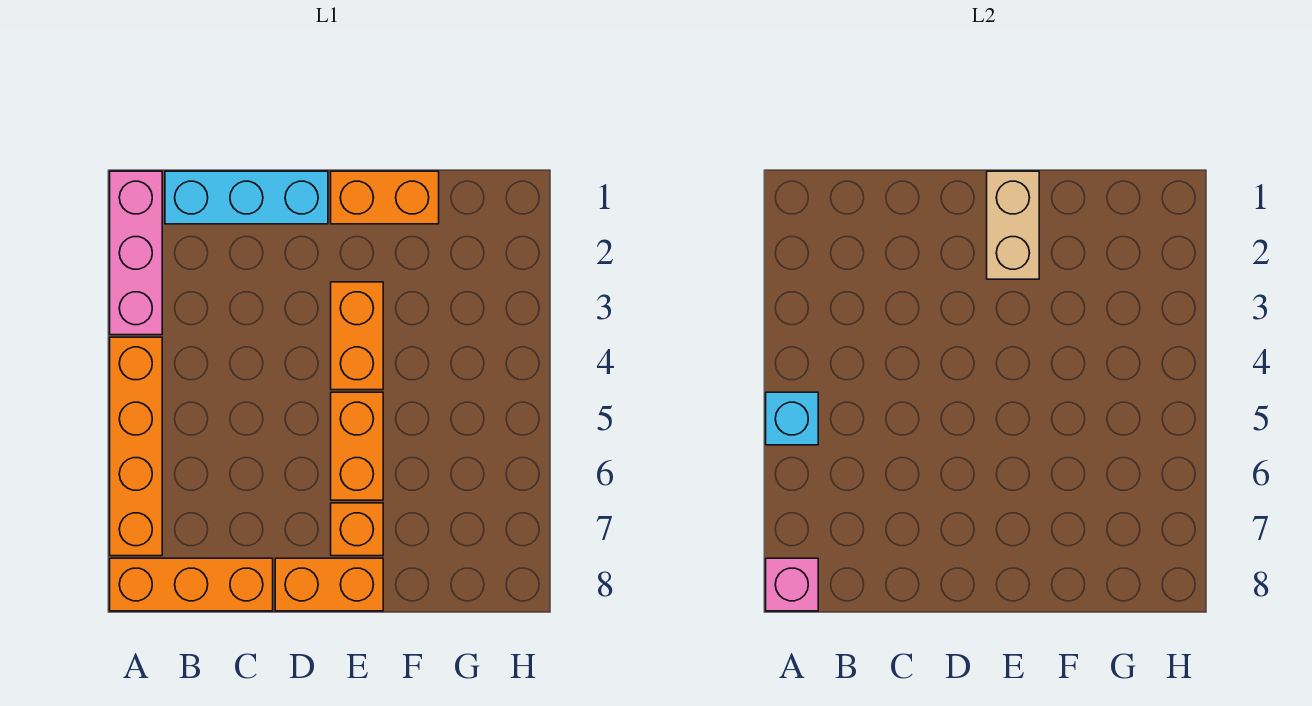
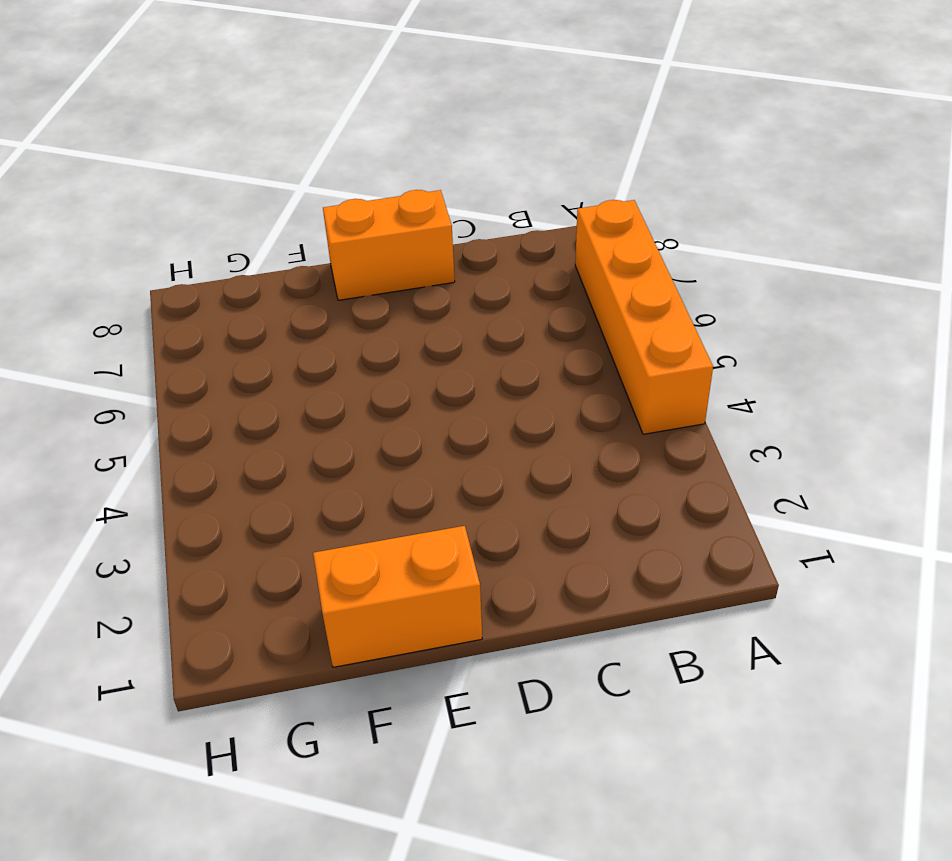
none -> pink brick A1:A3 level 1
none -> orange brick A8:C8 level 1
none -> cyan brick B1:D1 level 1

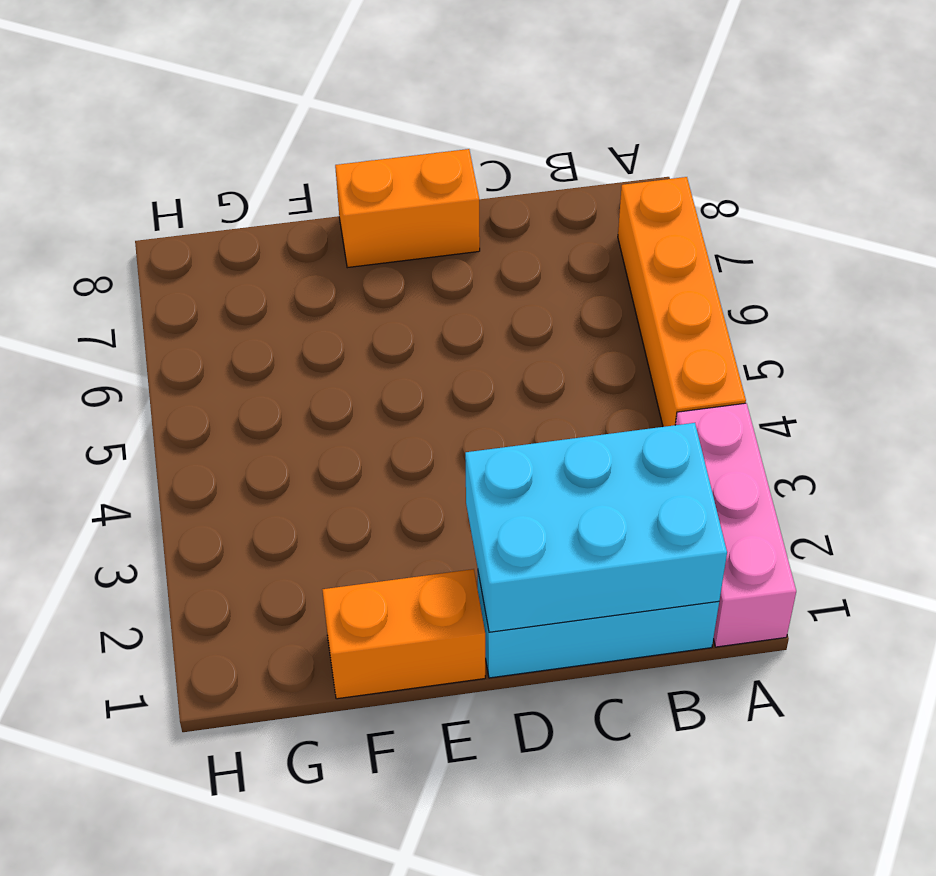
cyan brick B1:D2 level 2 -> none
none -> orange brick A8:C8 level 1
none -> orange brick E3:E4 level 1
none -> orange brick E5:E6 level 1

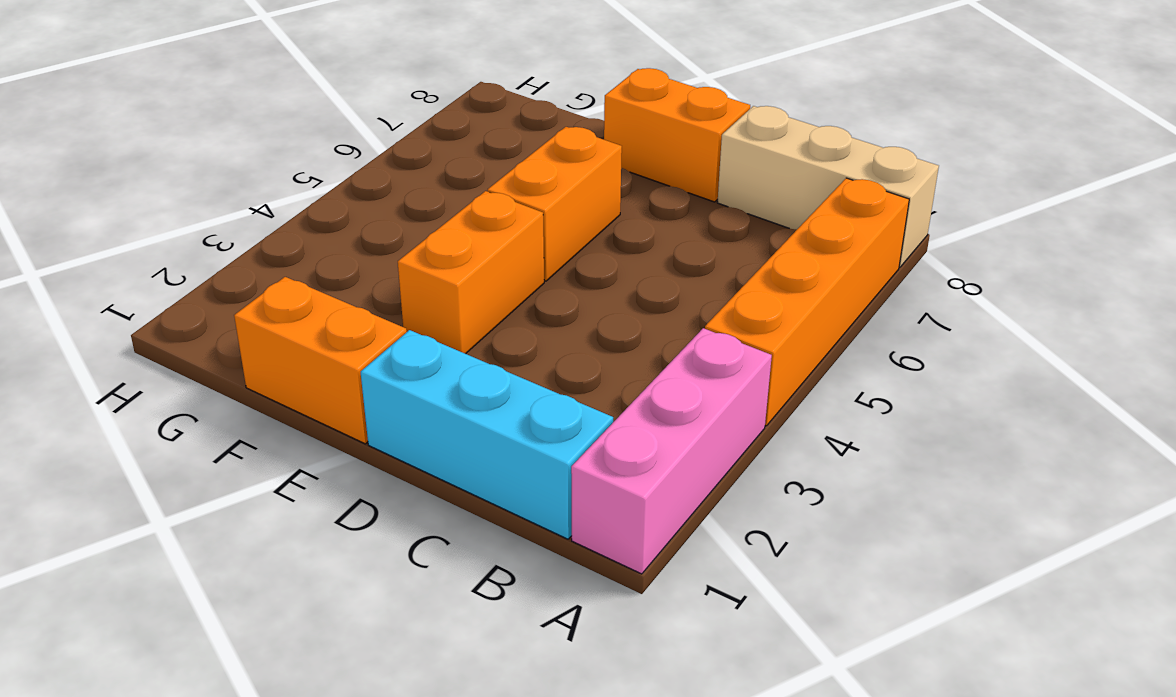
tan brick A8:C8 level 1 -> orange brick A8:C8 level 1
none -> orange brick E7 level 1
none -> cyan brick A5 level 2
none -> pink brick A8 level 2

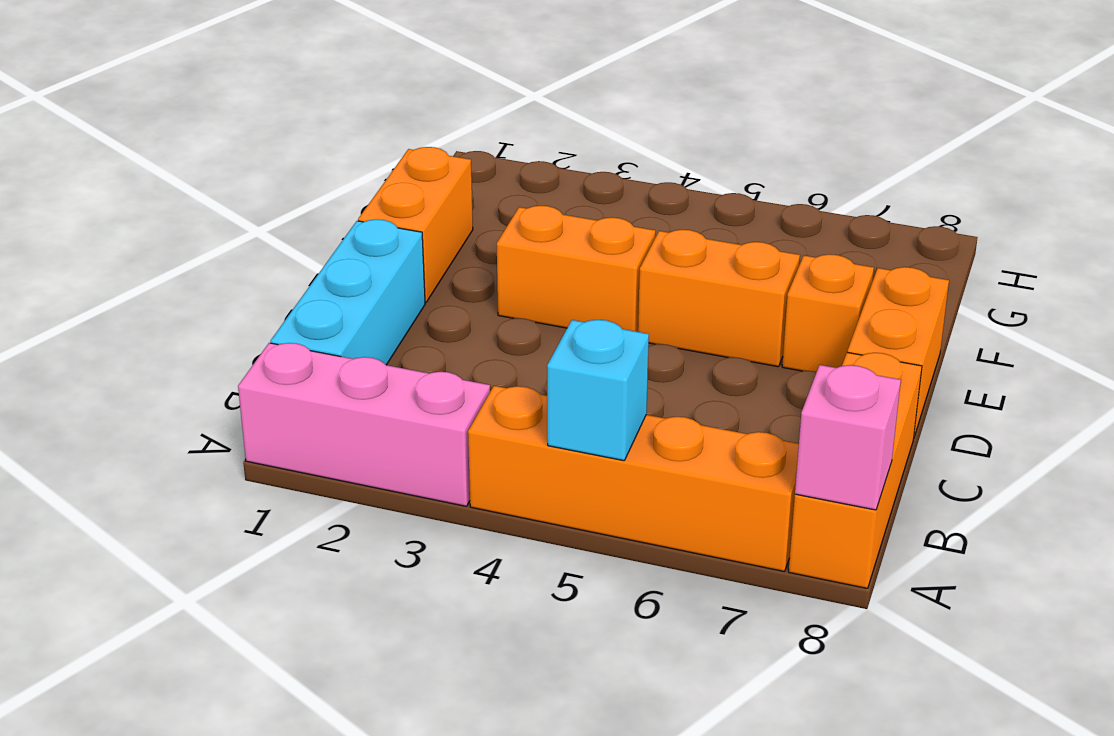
none -> tan brick E1:E2 level 2

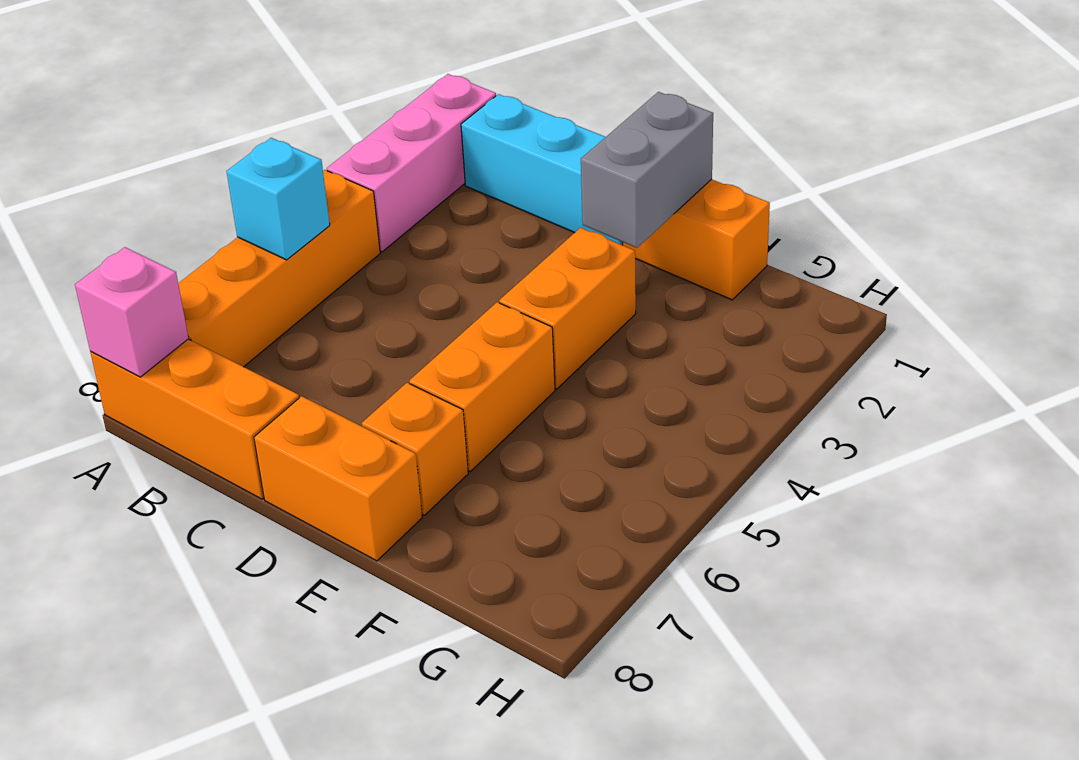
grey brick E1:E2 level 2 -> tan brick E1:E2 level 2

